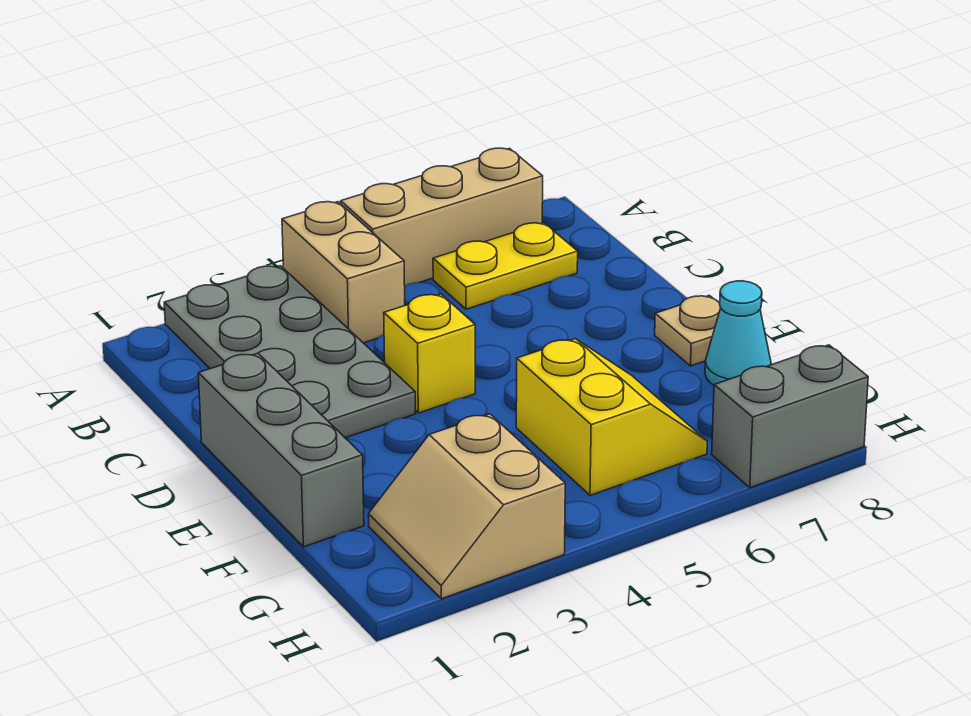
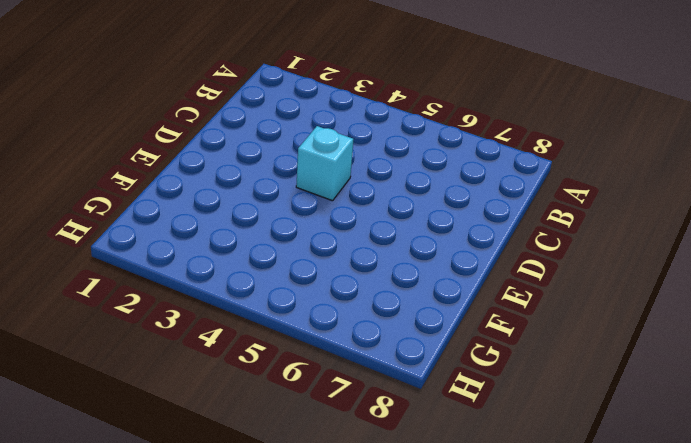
cyan brick D4 level 1 -> yellow brick D4 level 1
none -> grey plate A2:D3 level 1
none -> tan brick A4:B4 level 1

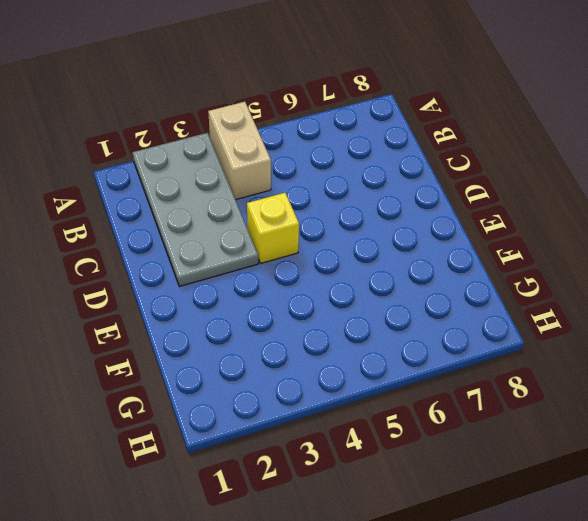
none -> tan brick A5:A7 level 1
none -> yellow plate B6:B7 level 1

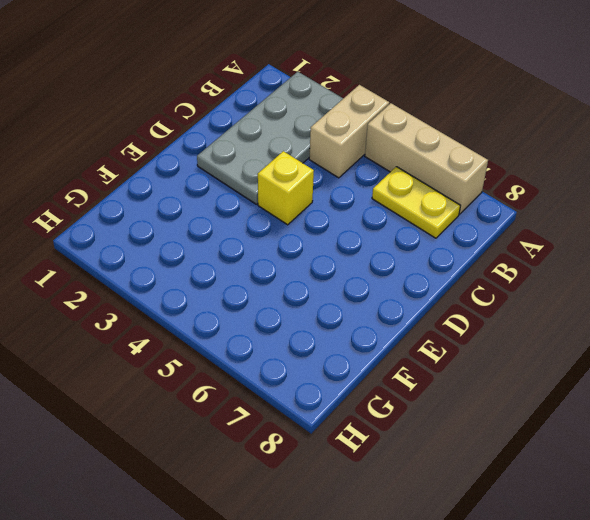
none -> grey brick D1:F1 level 1
none -> tan plate E8 level 1

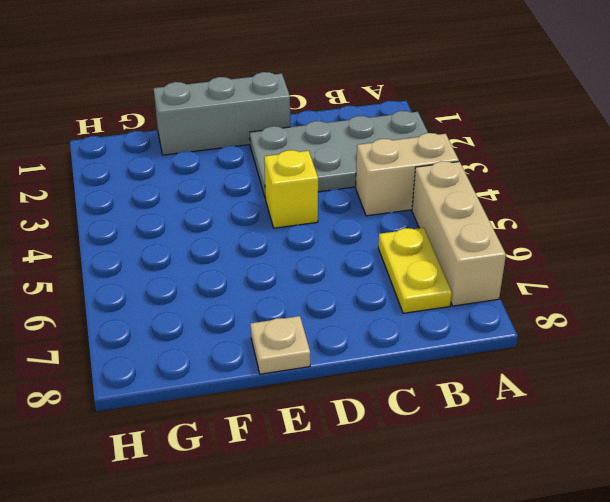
none -> yellow slope F5:G6 level 1 top 5
none -> cyan cone F8 level 1

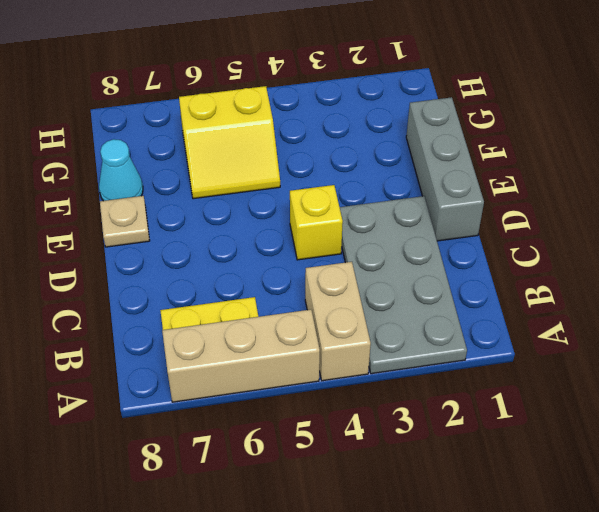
yellow slope F5:G6 level 1 top G -> yellow slope F5:G6 level 1 top 5
none -> tan slope G2:H3 level 1 top 3
none -> grey brick H7:H8 level 1

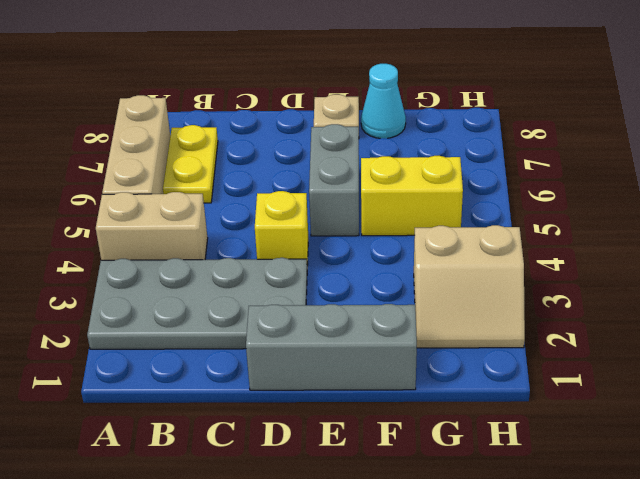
grey brick E5:E6 level 1 -> grey brick H7:H8 level 1

